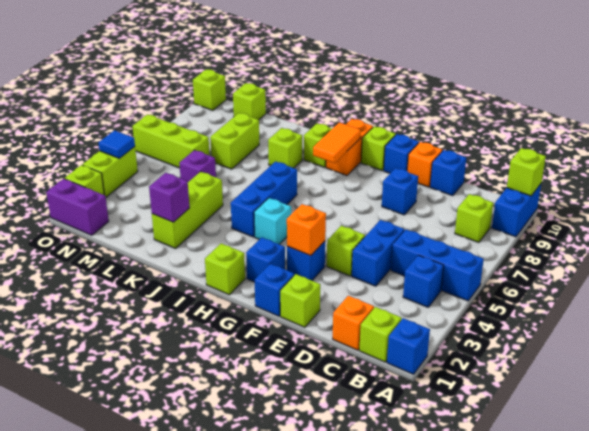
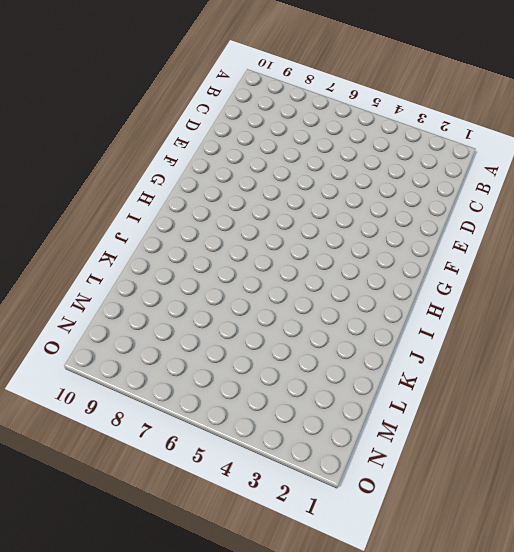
none -> blue brick A1 level 1
none -> blue brick A5:C5 level 1
none -> blue brick A9:A10 level 1
none -> lime brick B1 level 1

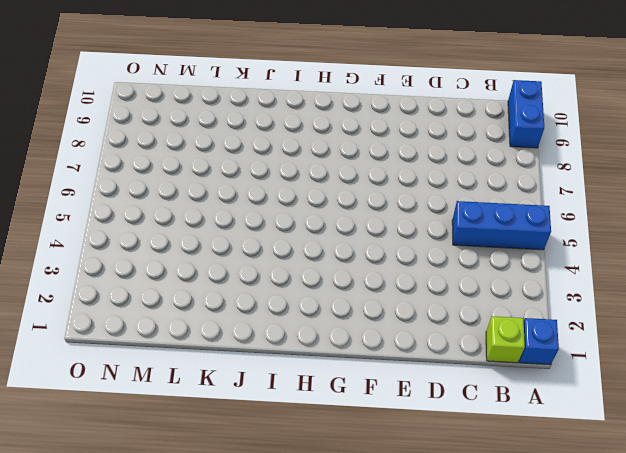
none -> blue brick B4 level 1
none -> lime brick B8 level 1
none -> orange brick C1 level 1
none -> blue brick D4:D5 level 1

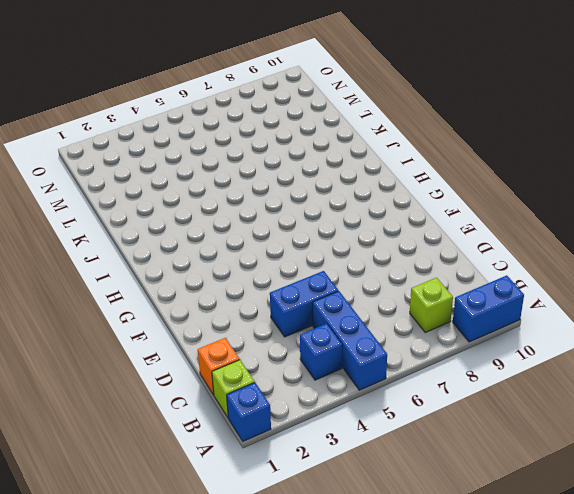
none -> blue brick D10 level 1
none -> lime brick E1 level 1
none -> lime brick E4 level 1
none -> blue brick E8 level 1

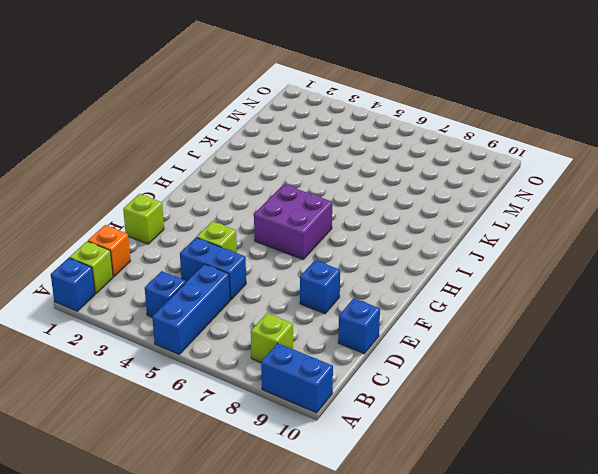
purple brick G5:H6 level 1 -> none
none -> orange brick E10 level 1
none -> blue brick F1 level 1
none -> blue brick F3 level 1
none -> blue brick F10 level 1

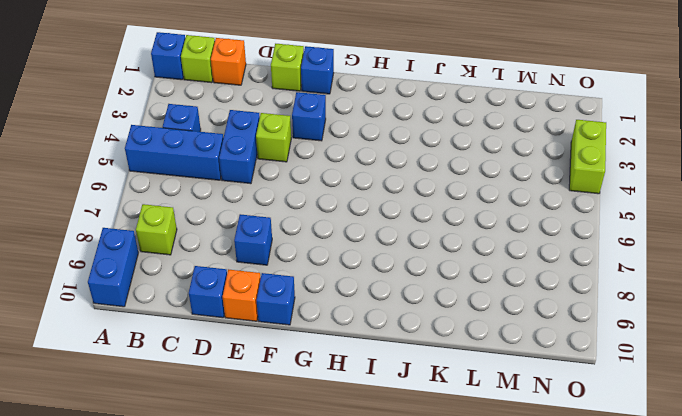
none -> blue brick G2 level 1
none -> lime brick G10 level 1
none -> lime brick H1 level 1
none -> cyan brick H4 level 1

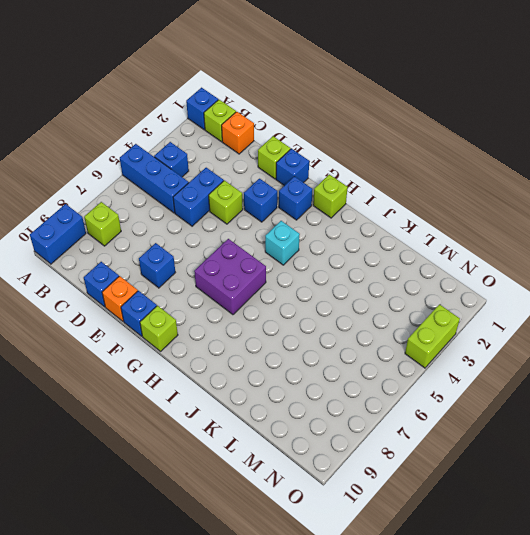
purple brick G6:H7 level 1 -> none
none -> orange brick H9:H10 level 1
none -> blue brick I4:I6 level 1
none -> lime brick I9 level 1
none -> lime brick J8 level 1

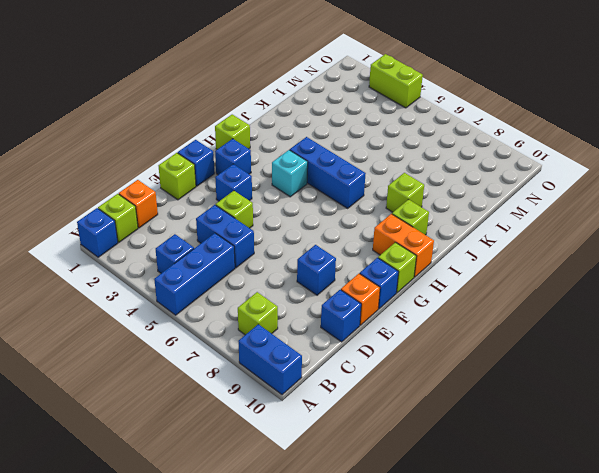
none -> lime brick K2:K4 level 1
none -> purple brick L5 level 1
none -> lime brick L7:L8 level 1
none -> lime brick M6:O6 level 1

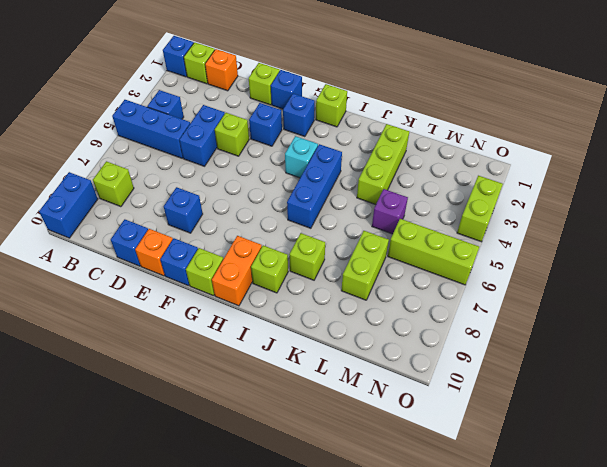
none -> lime brick M10 level 1
none -> purple brick N1:O1 level 1
none -> lime brick O2 level 1
none -> lime brick O10 level 1

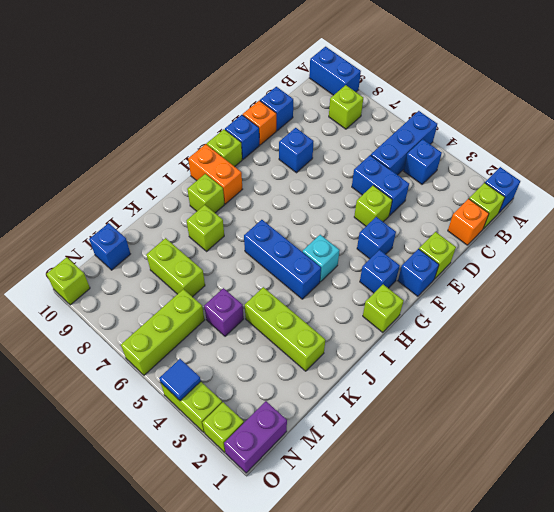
blue brick M10 level 1 -> lime brick M10 level 1
none -> lime brick A10 level 2
none -> orange brick F3 level 2
none -> orange tile H8:H9 level 2
none -> purple brick K2 level 2

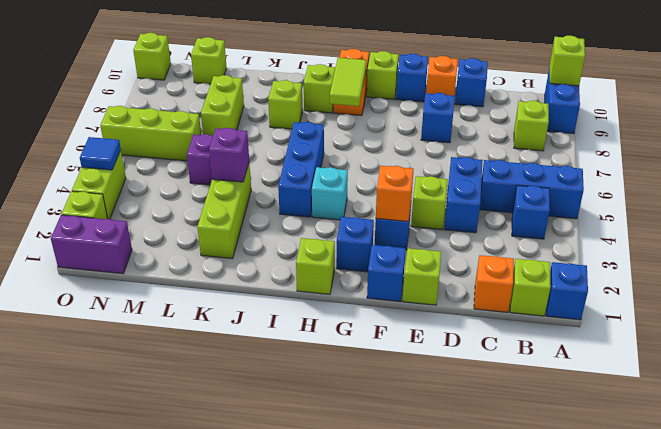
lime tile H8:H9 level 2 -> orange tile H8:H9 level 2
purple brick K4 level 2 -> purple brick K2 level 2

